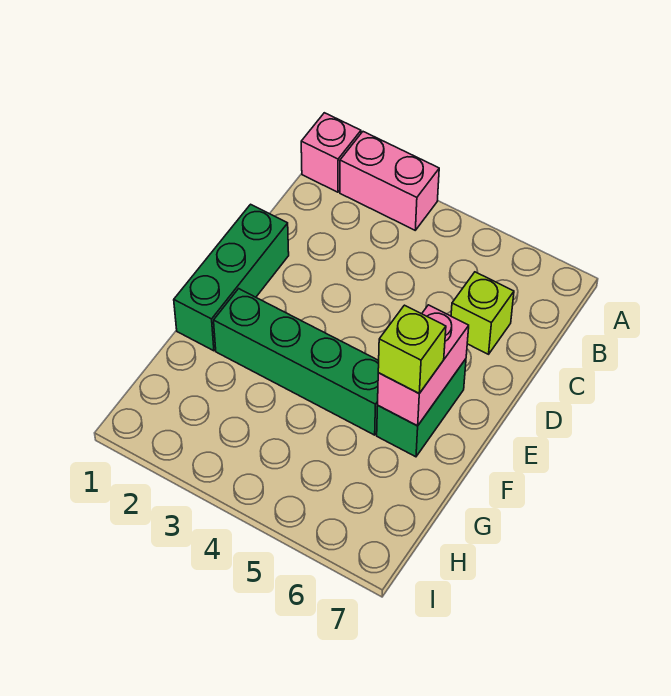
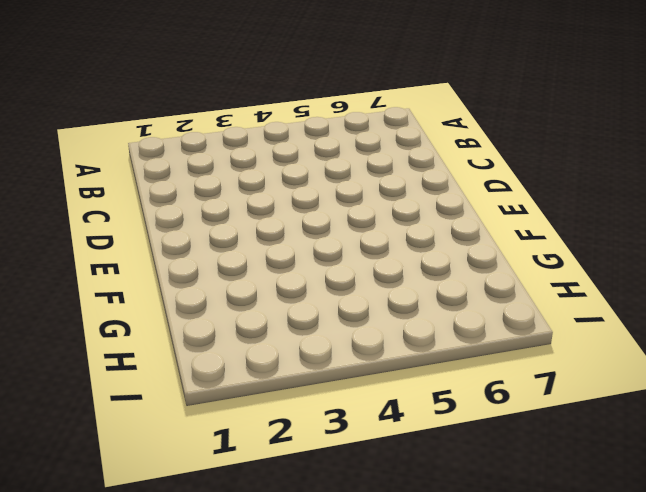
none -> pink brick A1 level 1
none -> pink brick A2:A3 level 1

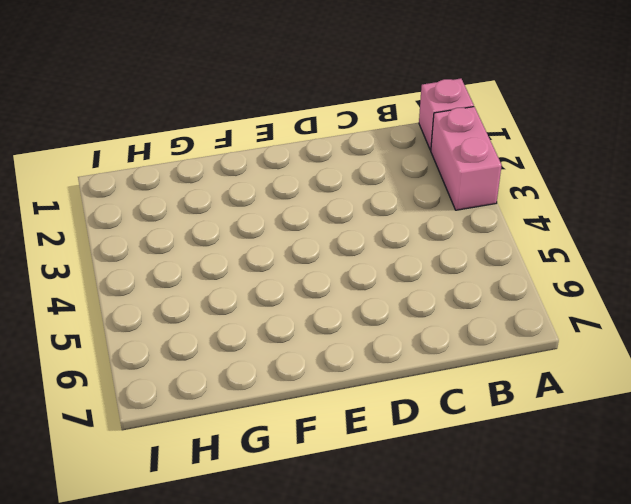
none -> lime brick C6 level 1
none -> green brick D1:F1 level 1

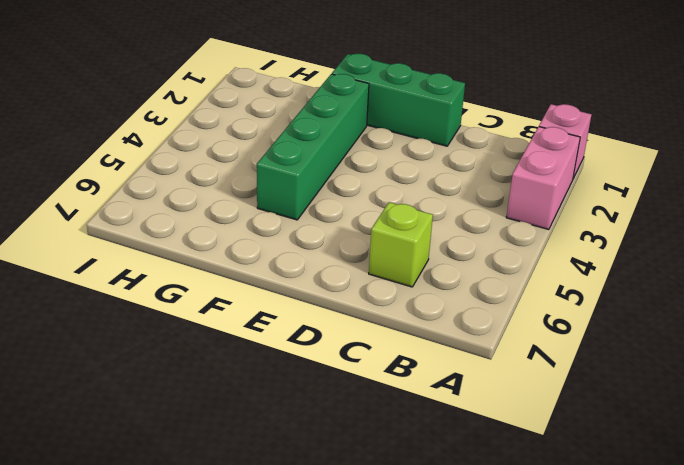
none -> green brick E6:F6 level 1
none -> pink brick E6:F6 level 2

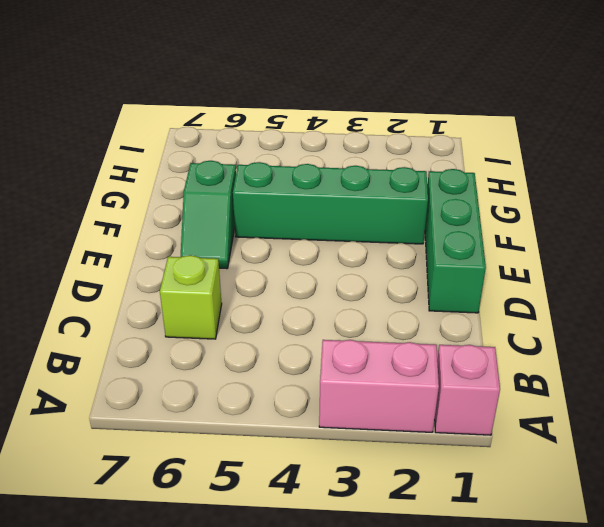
green slope E6:F6 level 1 top F -> green brick E6:F6 level 1
none -> pink brick E6:F6 level 2
none -> lime brick F6 level 3

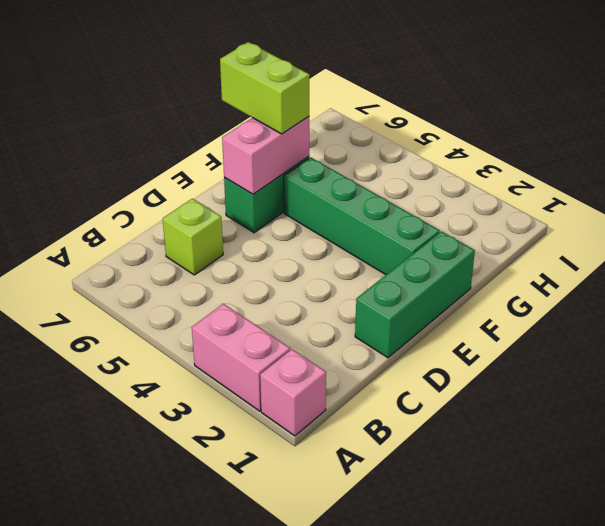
lime brick F6:F7 level 3 -> lime brick F6 level 3

